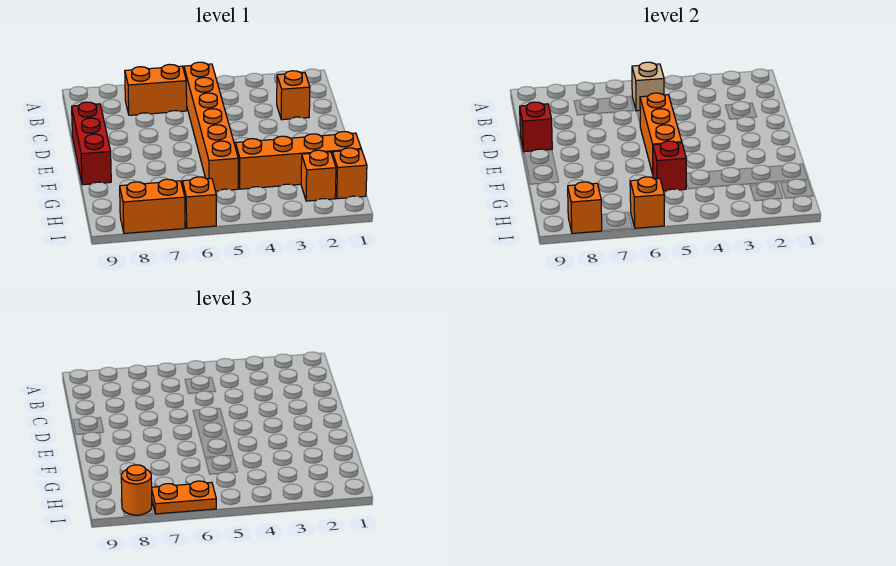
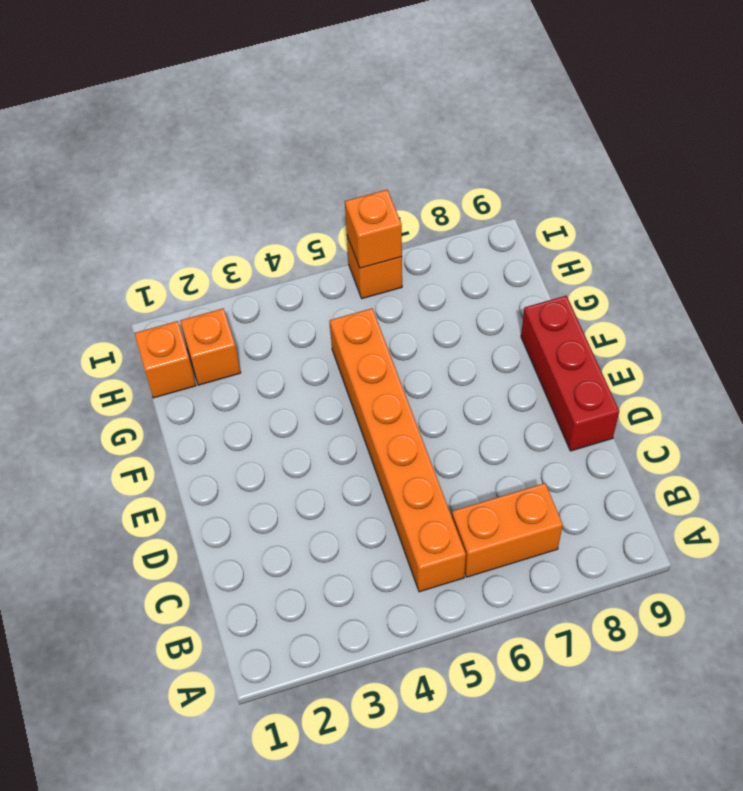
none -> orange brick C2 level 1
none -> orange brick G1:G4 level 1
none -> orange brick I7:I8 level 1

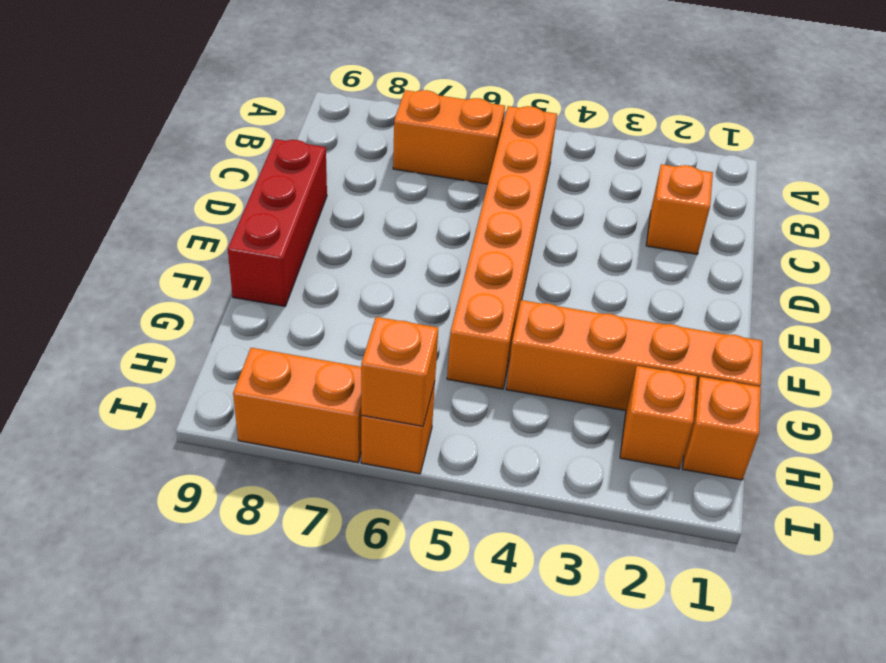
none -> tan brick B5 level 2
none -> orange brick D5:F5 level 2
none -> red brick D9 level 2

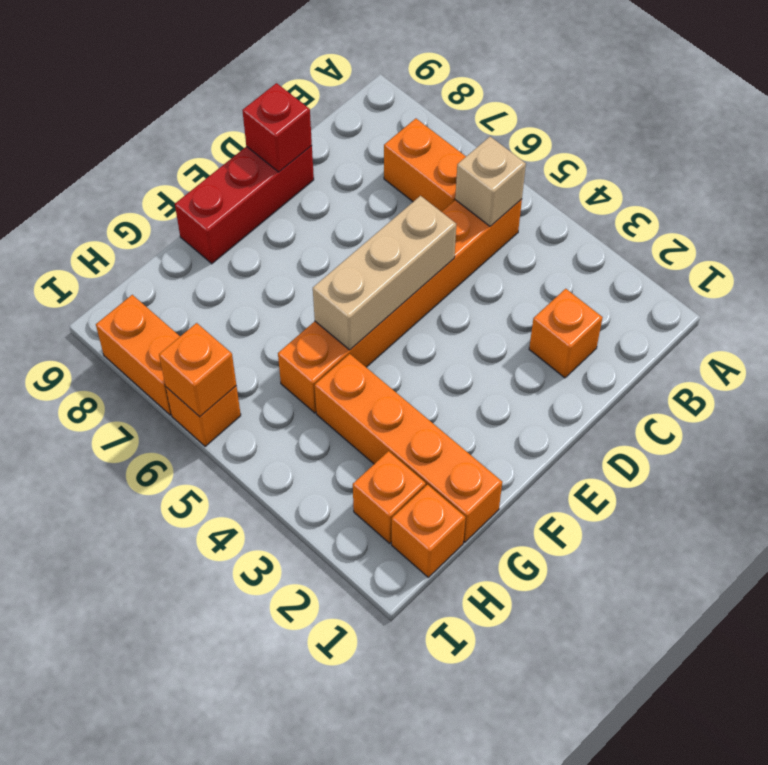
tan brick D5:F5 level 2 -> orange brick D5:F5 level 2
none -> red brick G5 level 2
none -> orange brick I8 level 2
none -> orange plate I6:I7 level 3

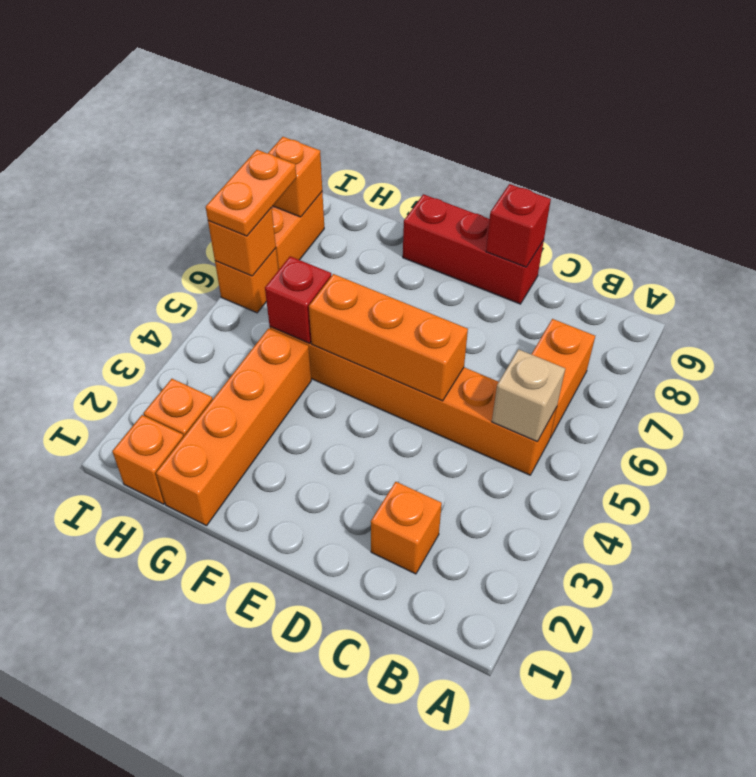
none -> orange round brick I8 level 3

